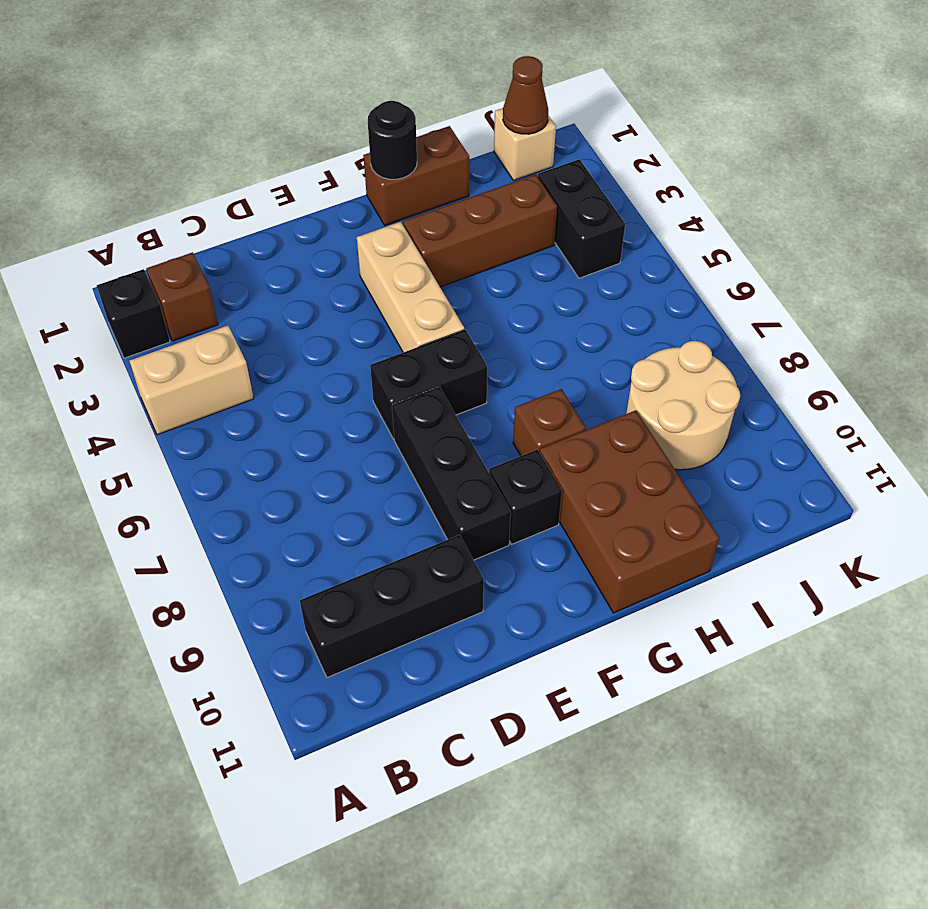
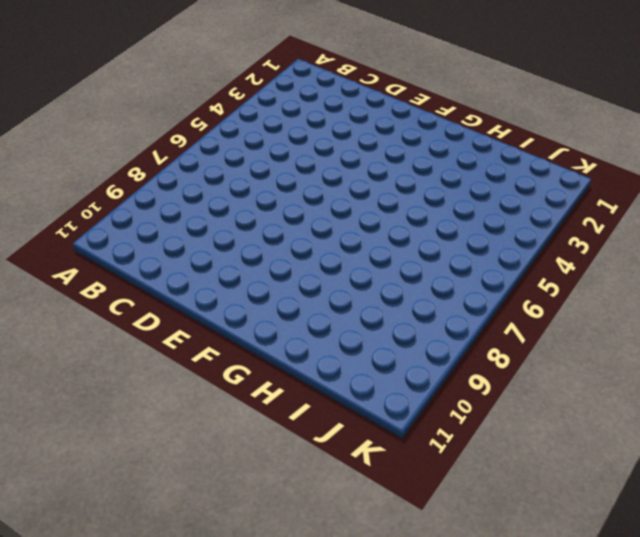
none -> black brick A2 level 1
none -> tan brick A4:B4 level 1
none -> brown brick B2 level 1

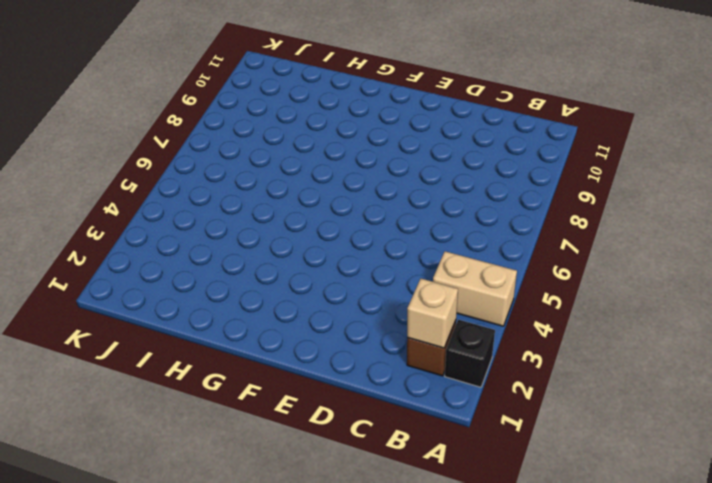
tan brick B2 level 2 -> tan brick J1 level 1
none -> black brick B10:D10 level 1
none -> black brick E6:F6 level 1
none -> black brick E7:E9 level 1

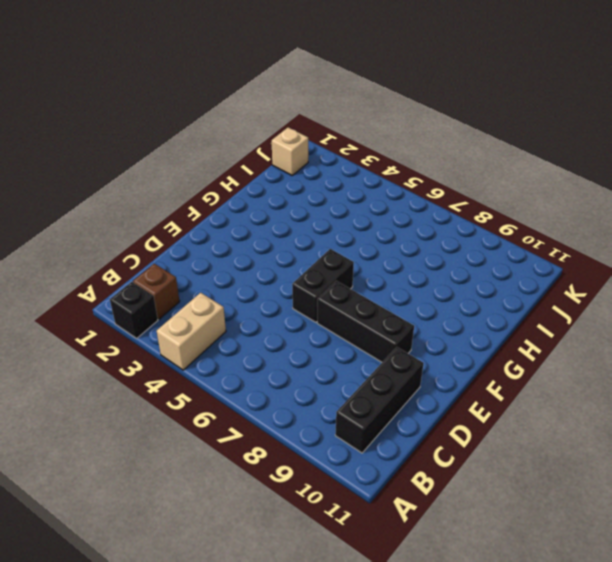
none -> tan brick F3:F5 level 1
none -> black brick F9 level 1
none -> brown brick G1:H1 level 1

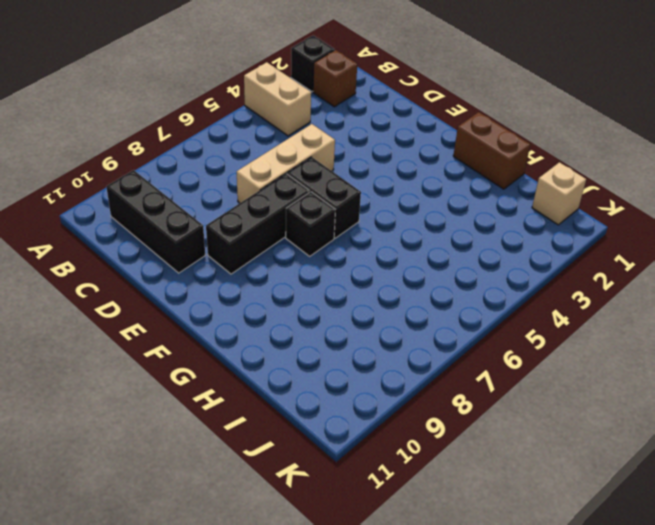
tan brick D5:D7 level 1 -> tan brick F3:F5 level 1
black brick F7 level 1 -> black brick F9 level 1
none -> brown brick G3:I3 level 1
none -> brown brick G8 level 1
none -> brown brick G9:H11 level 1

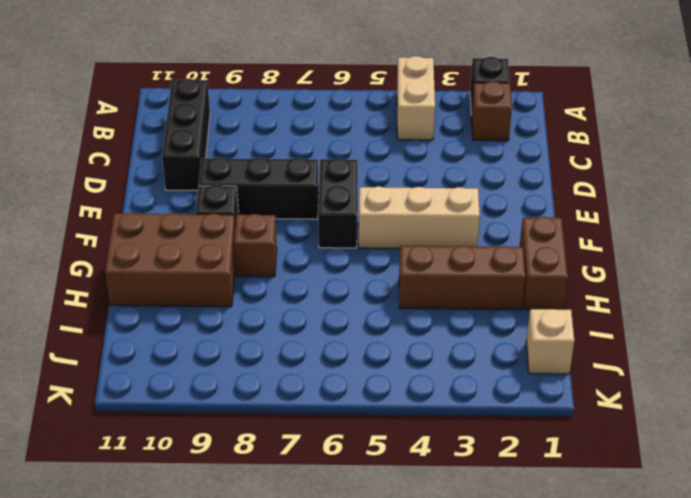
brown brick H2:H4 level 1 -> brown brick G3:I3 level 1
none -> tan round brick I8:J9 level 1
none -> black brick J3:J4 level 1
none -> black round brick G1 level 2

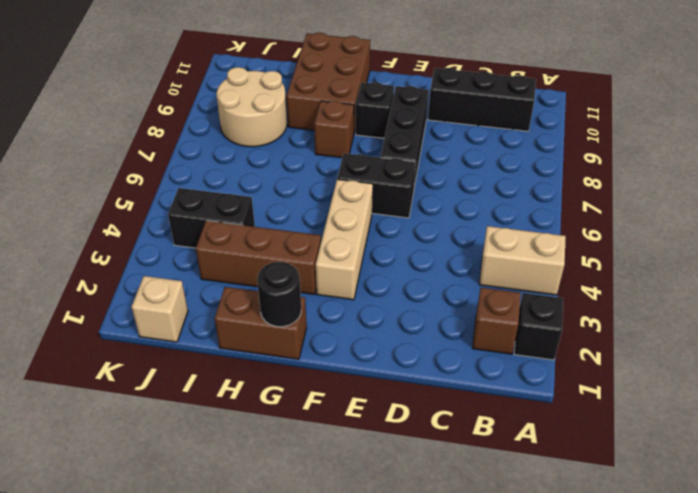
black brick I4:J4 level 1 -> black brick J3:J4 level 1
none -> brown cone J1 level 2

